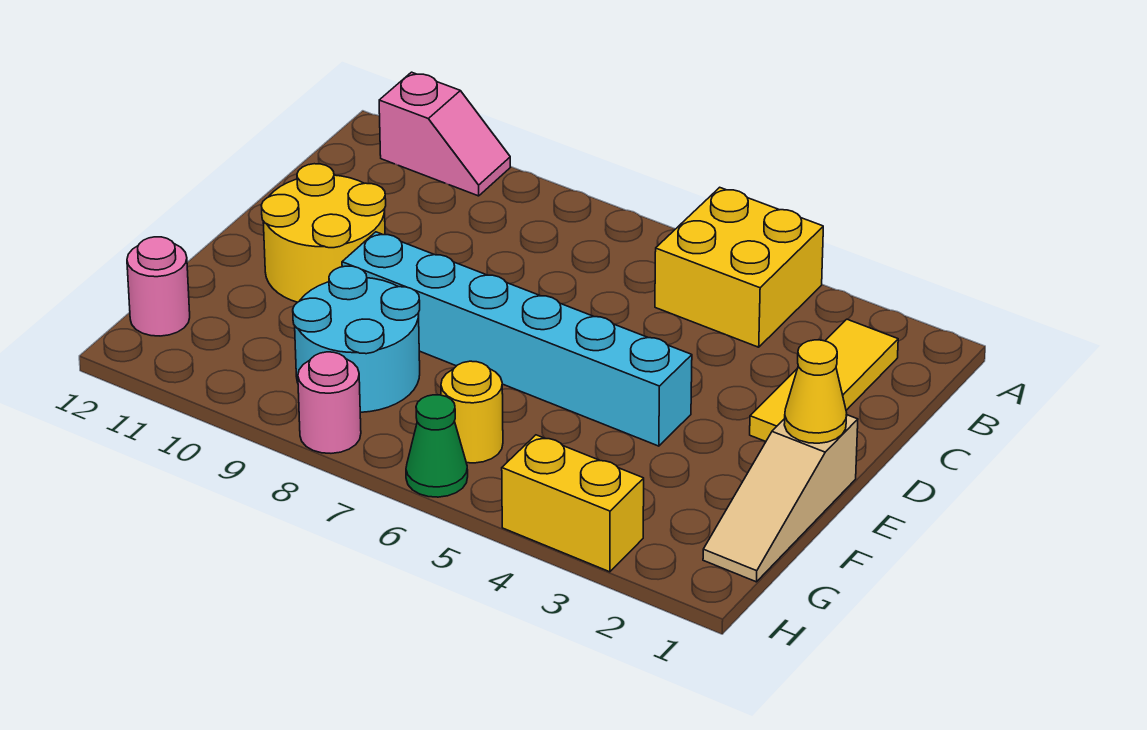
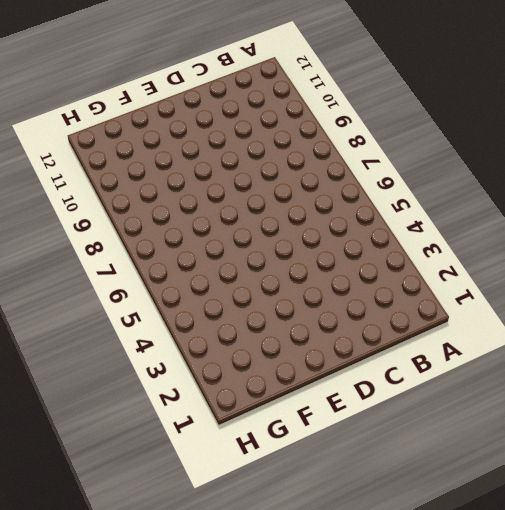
none -> yellow brick A4:B5 level 1
none -> pink slope A10:A11 level 1 top 11
none -> yellow tile B2:D2 level 1

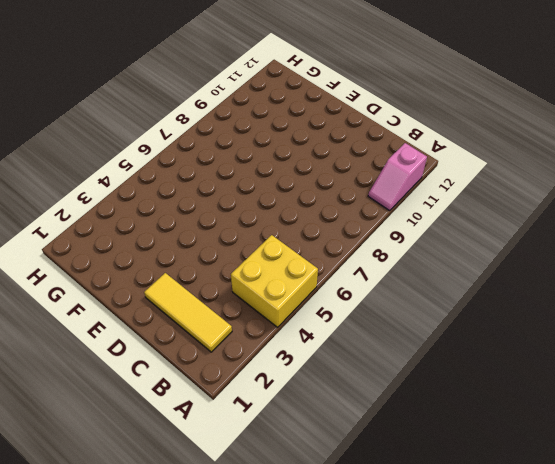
none -> yellow round brick D10:E11 level 1
none -> tan slope E1:G1 level 1 top E
none -> cyan brick E4:E9 level 1

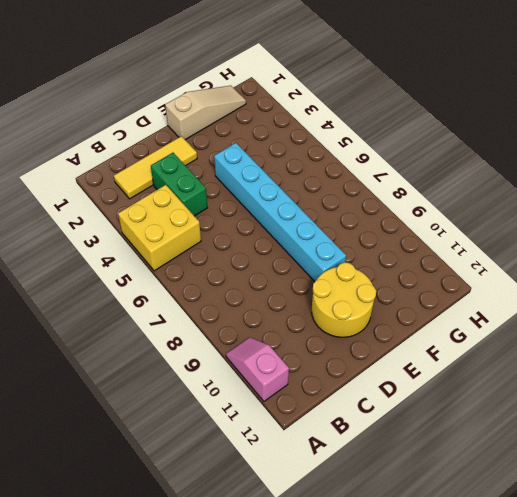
green brick C3:C4 level 1 -> none
none -> cyan round brick F8:G9 level 1
none -> yellow round brick G6 level 1
none -> pink round brick G12 level 1

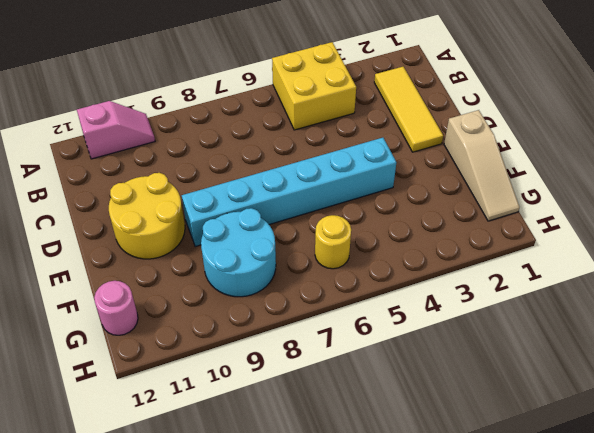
none -> yellow brick H3:H4 level 1
none -> green cone H6 level 1
none -> pink round brick H8 level 1

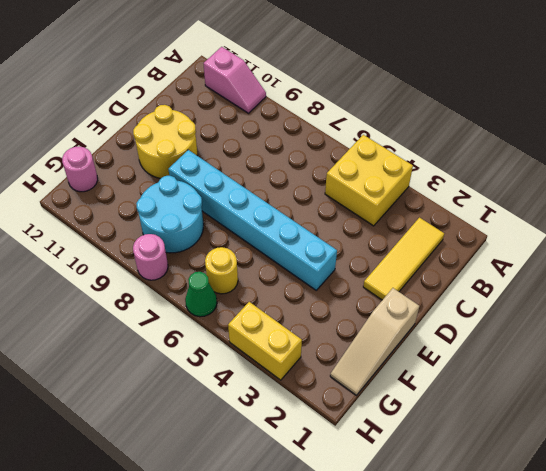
none -> yellow cone E1 level 2

